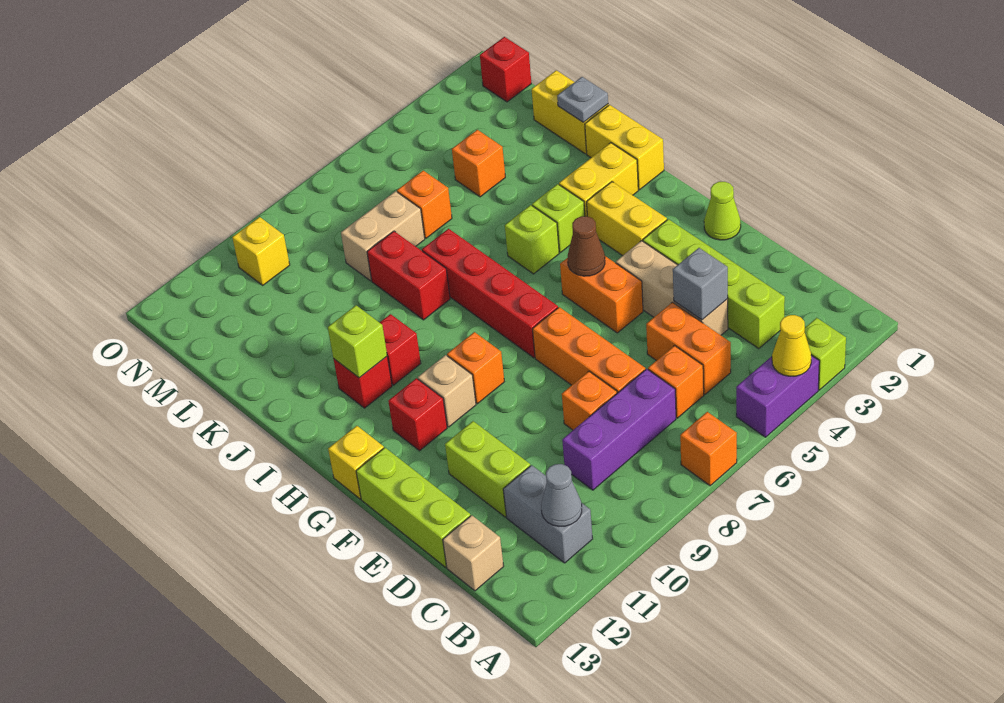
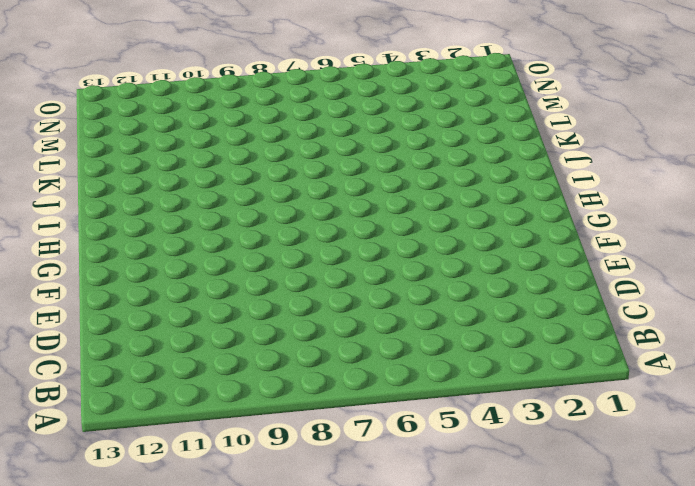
none -> lime brick A3 level 1
none -> purple brick A4:A5 level 1
none -> orange brick A7 level 1
none -> grey brick B11:C11 level 1

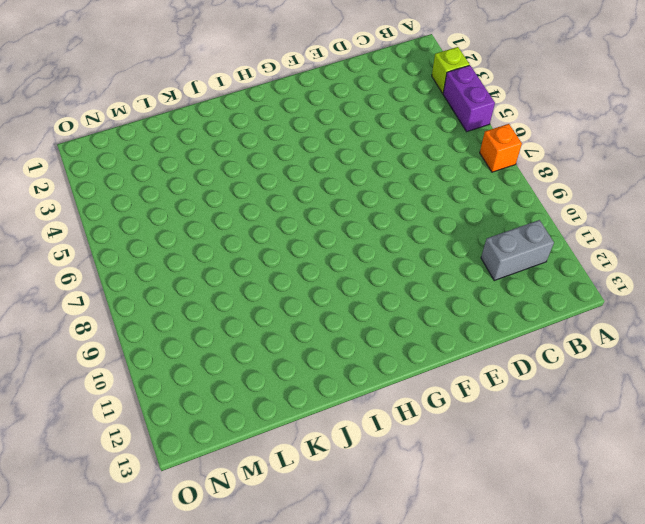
none -> lime brick C3:F3 level 1
none -> orange brick C5:D5 level 1
none -> orange brick C6 level 1
none -> purple brick C7:C9 level 1

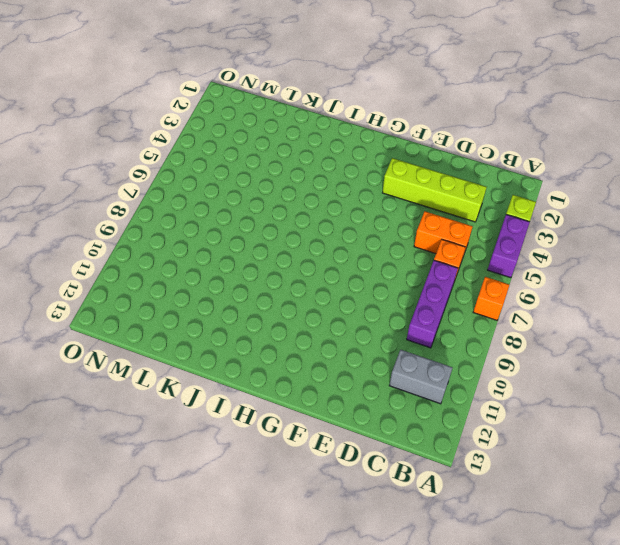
none -> tan brick C13 level 1
none -> tan brick D4:F4 level 1
none -> orange brick D7:F7 level 1
none -> orange brick D8 level 1

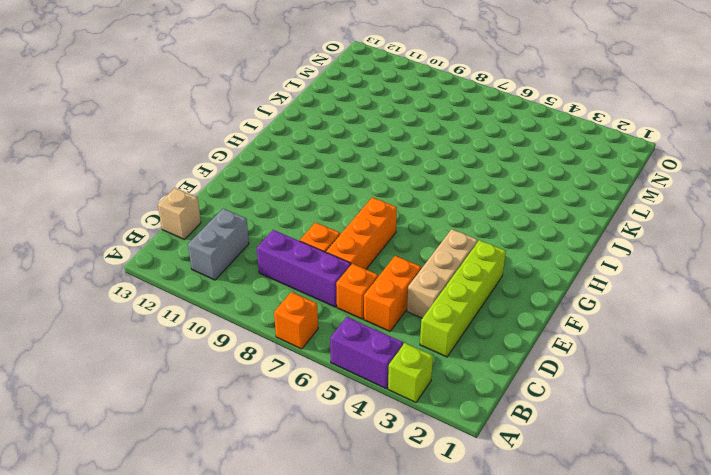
none -> lime brick D11:E11 level 1
none -> lime brick D13:F13 level 1
none -> lime cone F1 level 1
none -> orange brick F5:G5 level 1

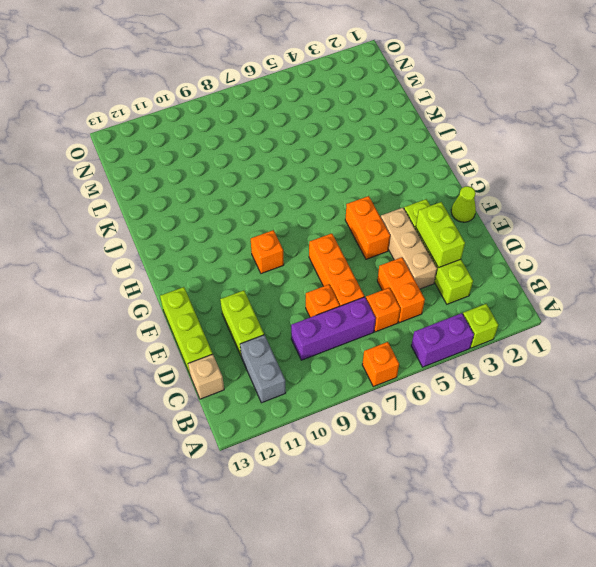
lime brick D3:E3 level 2 -> none
none -> yellow brick G3:H3 level 1
none -> red brick G7:J7 level 1
none -> tan brick G10 level 1
none -> red brick G11 level 1

